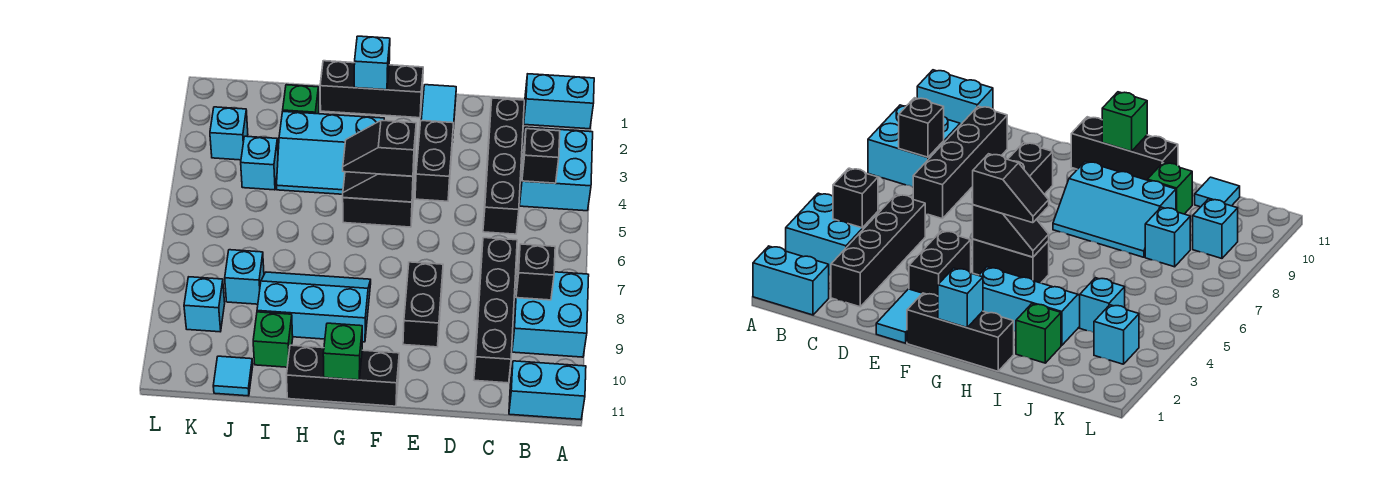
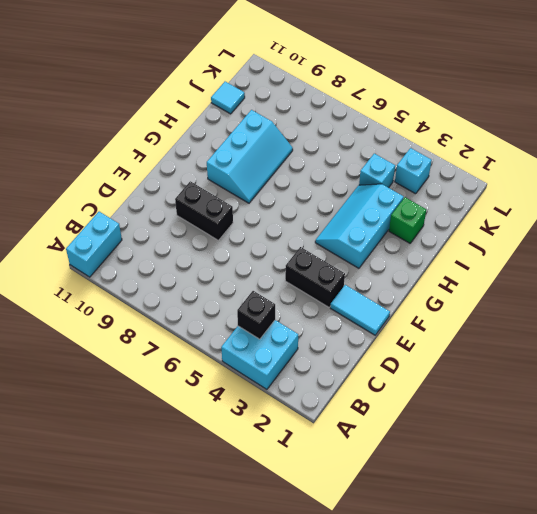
none -> cyan brick A1:B1 level 1
none -> cyan brick A8:B9 level 1
none -> black brick C2:C5 level 1

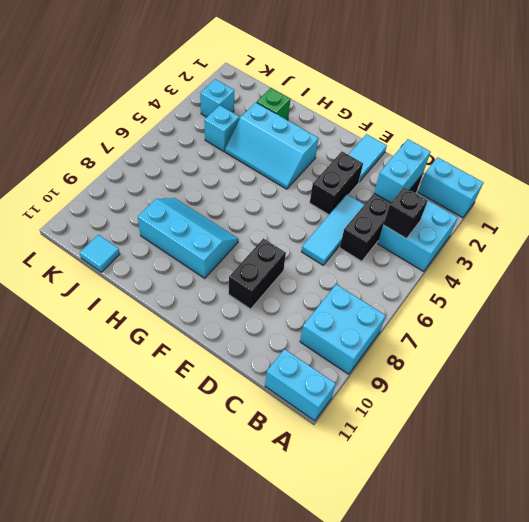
cyan brick C2:C3 level 2 -> none
cyan tile D4:D6 level 1 -> none
none -> black brick C7:C10 level 1
none -> black brick F1:H1 level 1
none -> black brick F5:G5 level 1

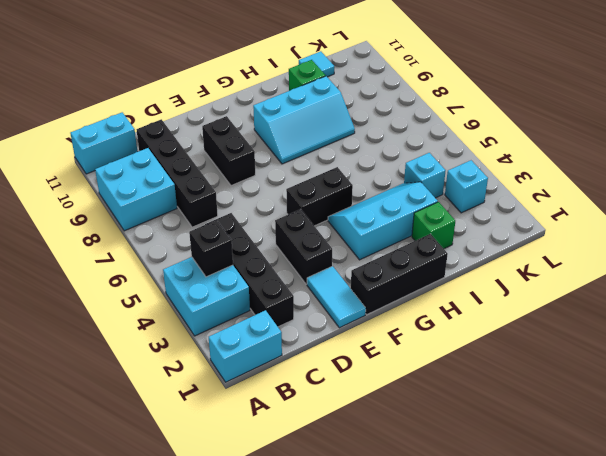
none -> black brick F11:H11 level 1
none -> cyan brick J8 level 1
none -> cyan brick K9 level 1

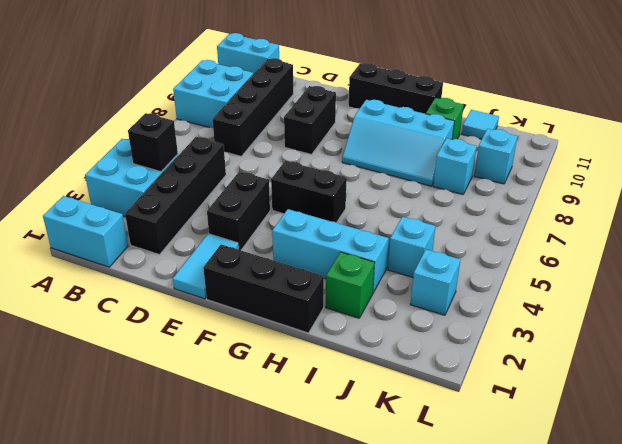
none -> black brick B8 level 2
none -> black slope F5:G5 level 2 top F
none -> cyan brick G1 level 2

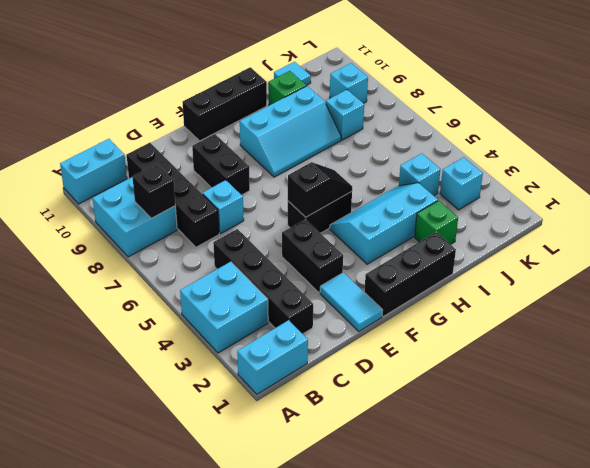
cyan brick D7 level 1 -> cyan brick G1 level 2
none -> black brick B4 level 2
none -> green brick G11 level 2
none -> black slope F5:G5 level 3 top F

